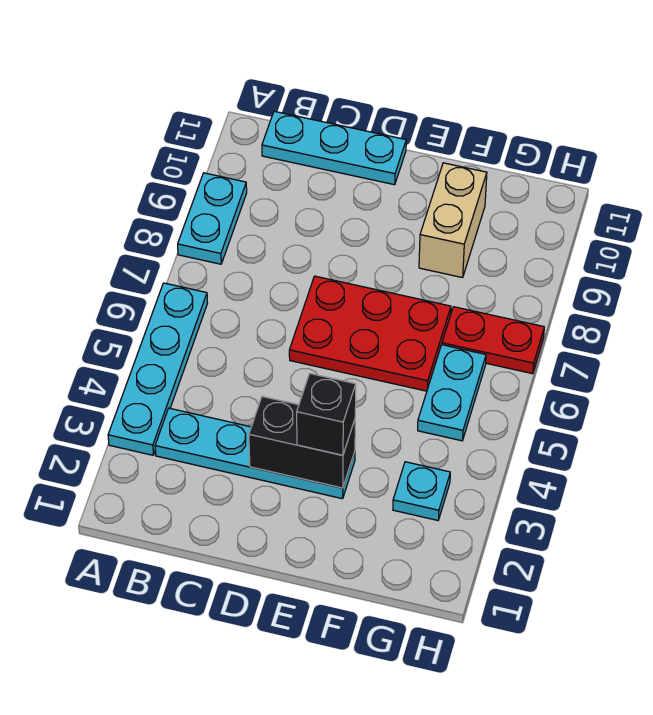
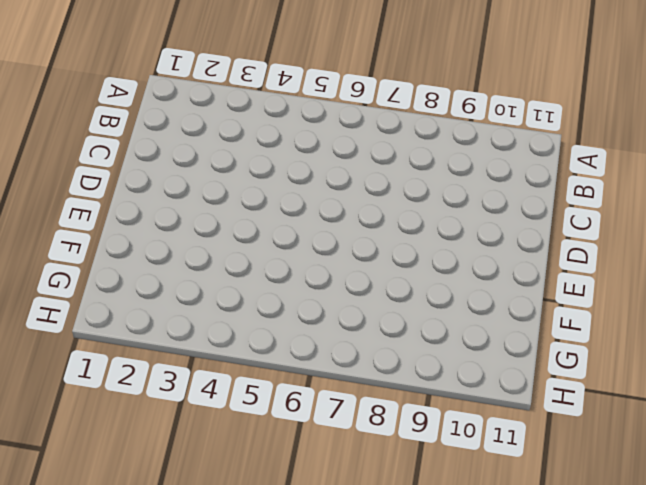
none -> cyan plate A3:A6 level 1
none -> cyan plate A8:A9 level 1

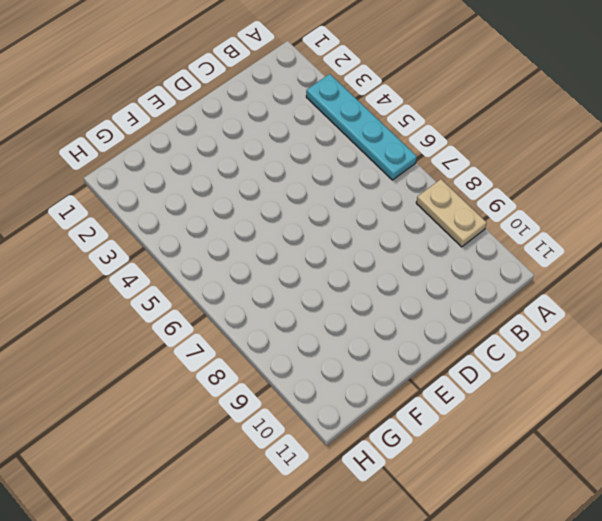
tan plate A8:A9 level 1 -> cyan plate A8:A9 level 1
none -> cyan plate B3:E3 level 1
none -> cyan plate B11:D11 level 1

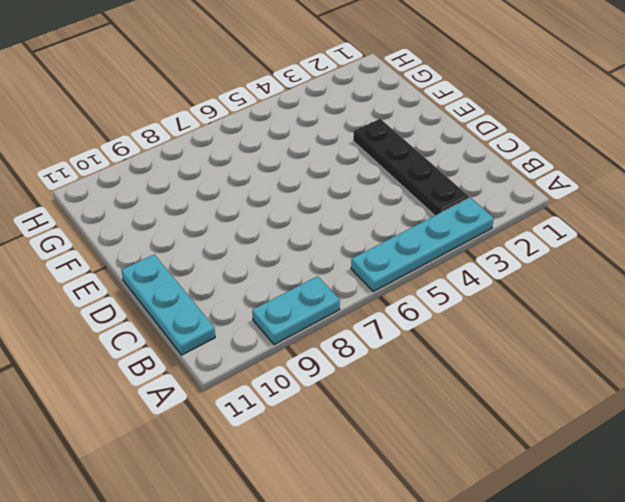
black plate B3:E3 level 1 -> cyan plate B3:E3 level 1
none -> red plate D6:F7 level 1
none -> tan brick F9:F10 level 1

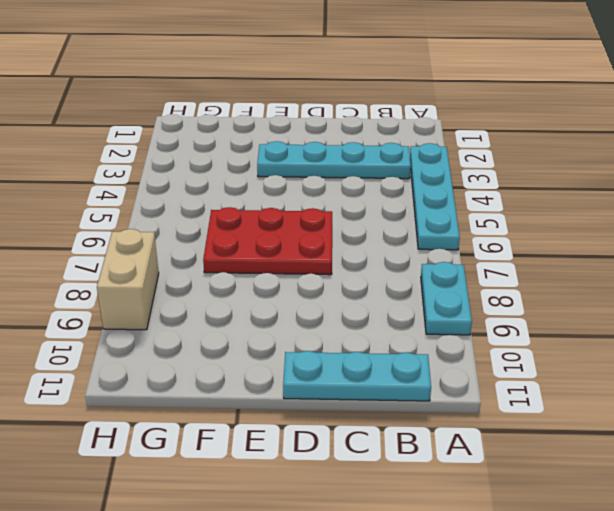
tan brick H8:H9 level 1 -> tan brick F9:F10 level 1
none -> cyan plate G3 level 1
none -> cyan plate G5:G6 level 1

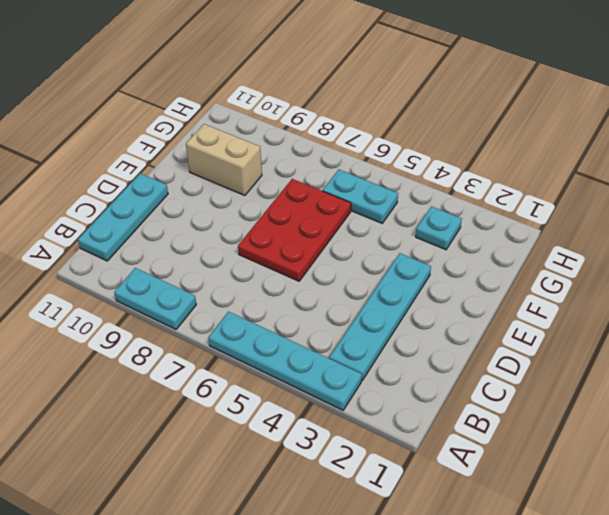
none -> red plate G7:H7 level 1
none -> black brick D3:E3 level 2

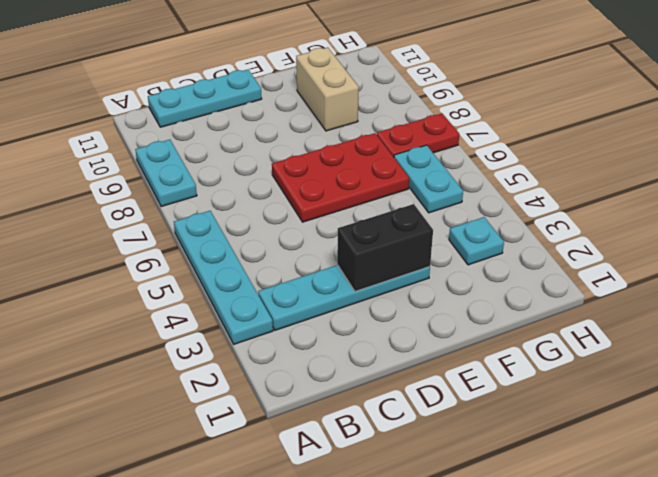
none -> black brick E3 level 3

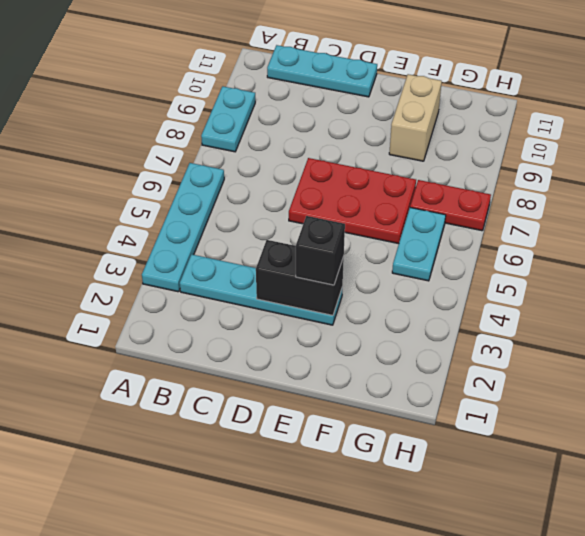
none -> cyan plate G3 level 1

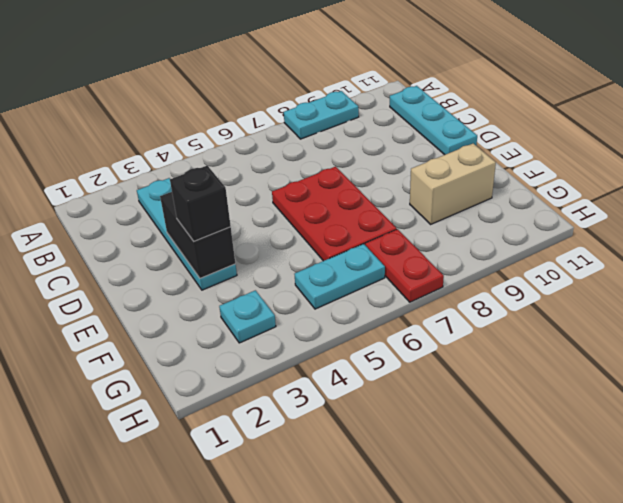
none -> cyan plate A3:A6 level 1

